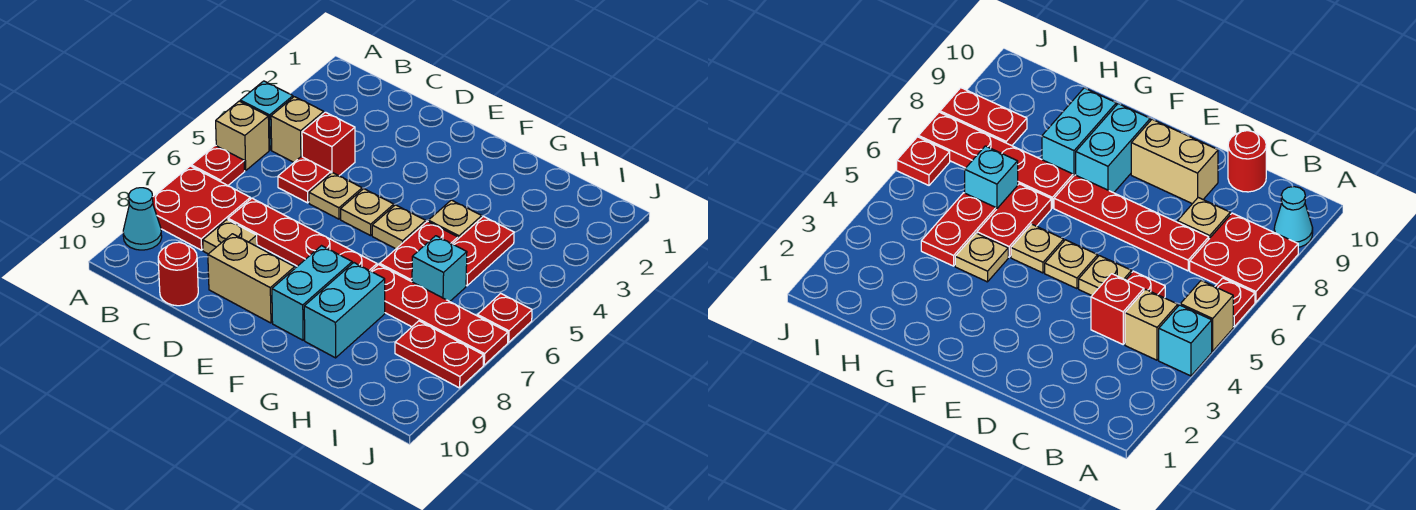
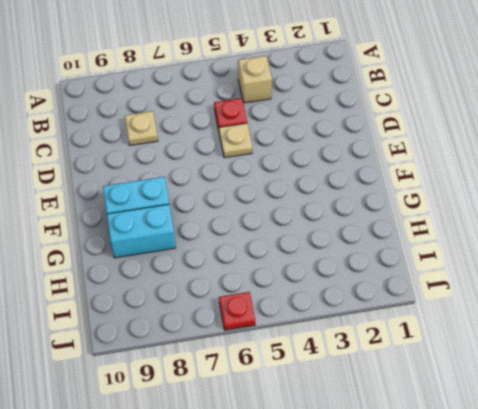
none -> cyan brick A4 level 1
none -> tan brick A5 level 1
none -> red plate A6 level 1

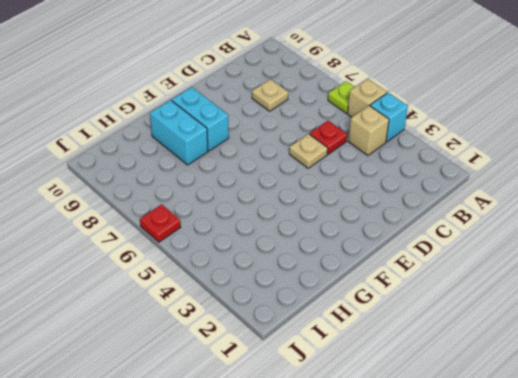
lime plate A6 level 1 -> red plate A6 level 1
none -> red plate A7:B8 level 1
none -> cyan cone A9 level 1
none -> red brick C4 level 1

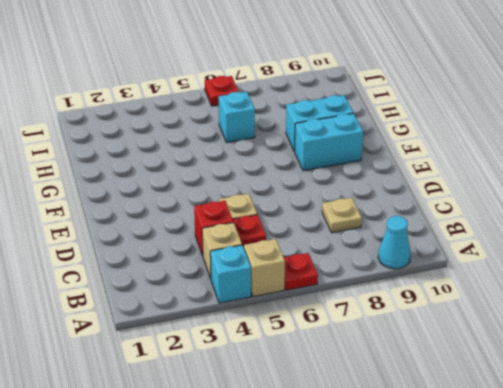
none -> red plate A7:B8 level 1
none -> red plate C7:F7 level 1
none -> red round brick C10 level 1

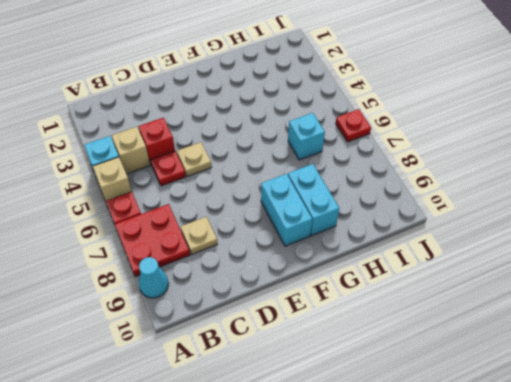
none -> red plate C7:F7 level 1
none -> red round brick C10 level 1
none -> tan brick D9:E9 level 1

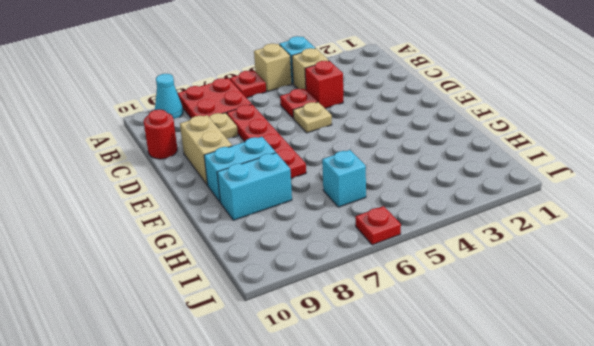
none -> tan plate E5 level 1
none -> tan plate F5 level 1
none -> tan plate G4 level 1

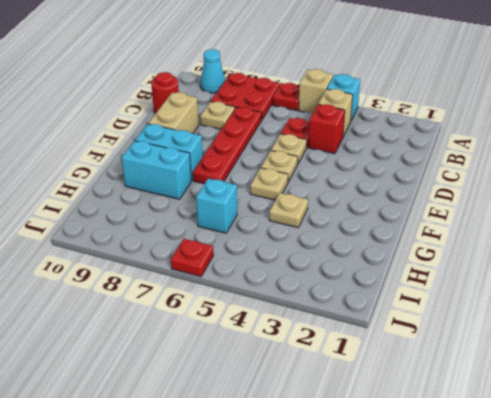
none -> red plate G5:G6 level 1
none -> red plate G7:J7 level 1
none -> red plate H4:H5 level 1

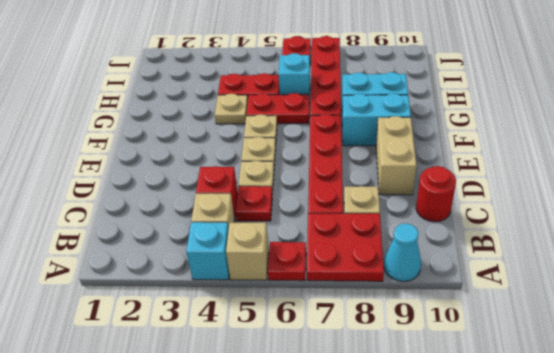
none -> red plate I8:J8 level 1

